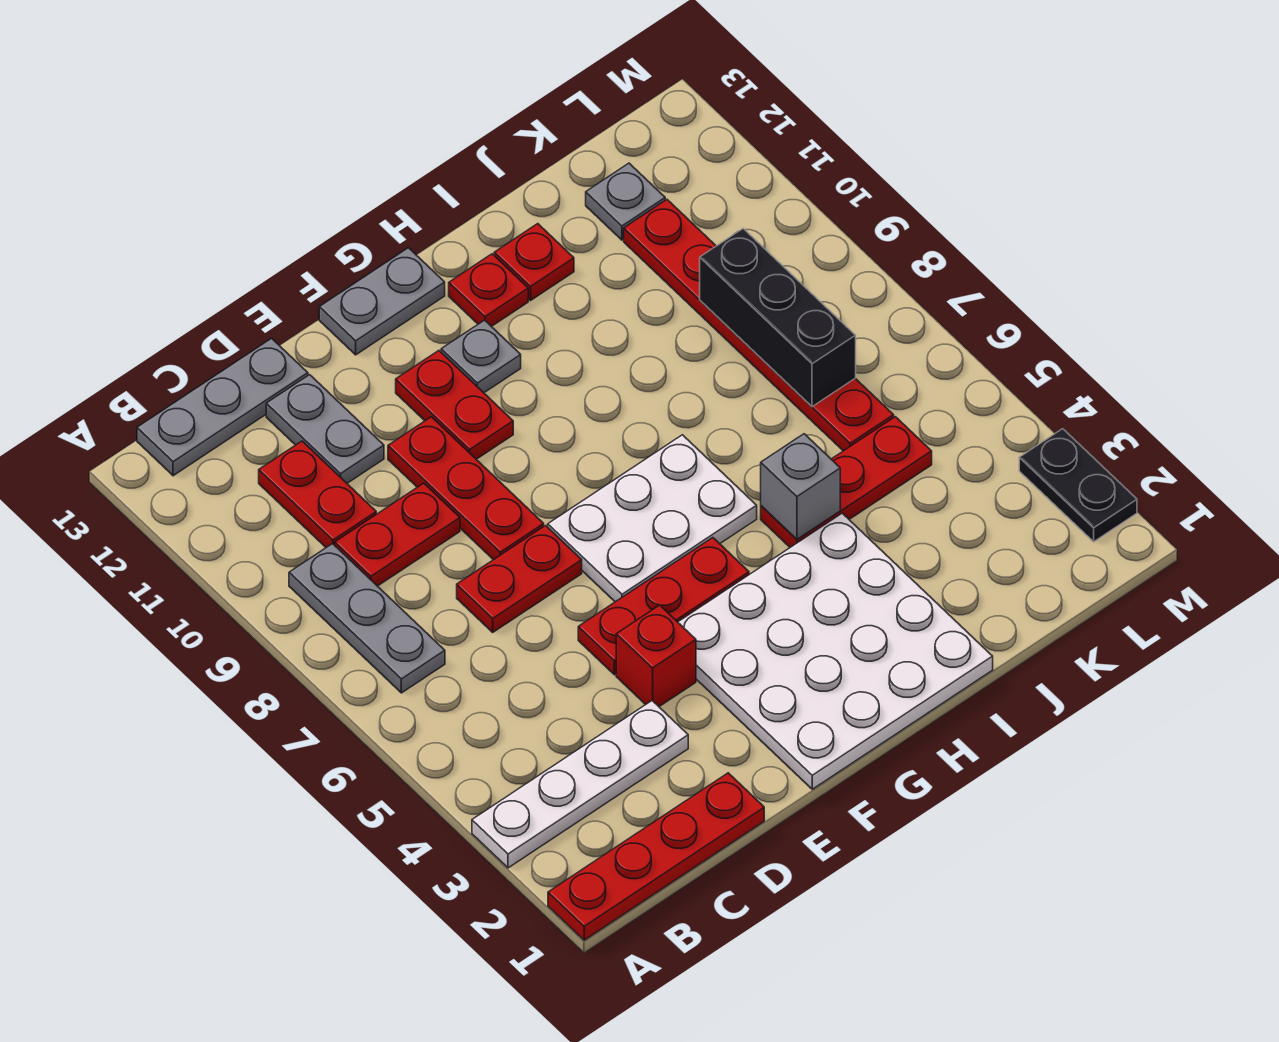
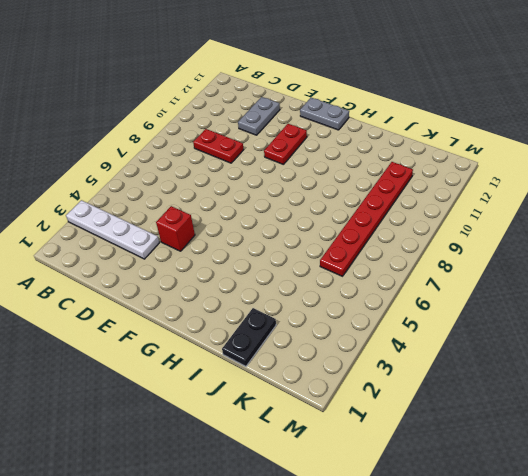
black plate J1:J2 level 1 -> black plate M2:M3 level 1
none -> red plate A1:D1 level 1
none -> grey plate B7:B9 level 1
none -> grey plate B13:D13 level 1

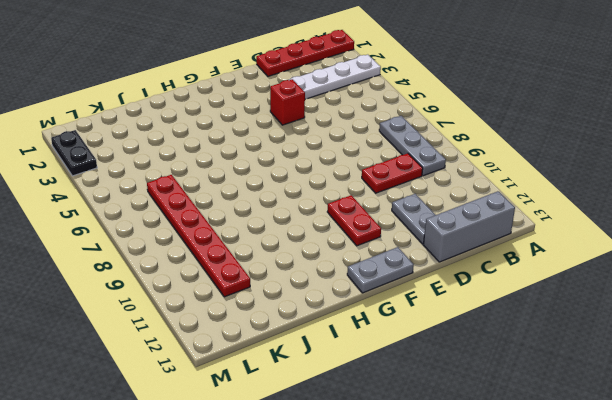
grey brick B13:D13 level 1 -> grey plate B13:D13 level 1
none -> red plate C10:C11 level 1
none -> red plate D7:E7 level 1
none -> red plate E5:G5 level 1

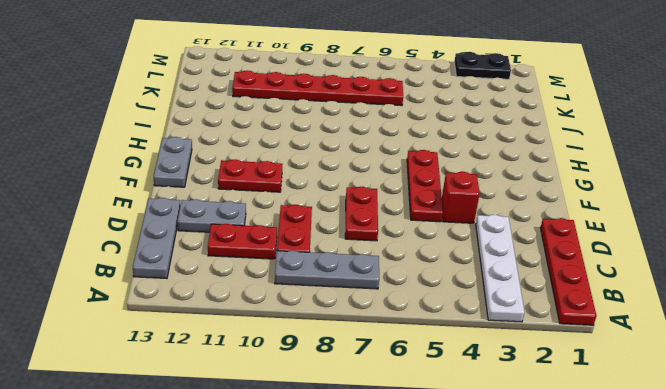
none -> red plate E8:E10 level 1
none -> white plate F1:I4 level 1
none -> white plate F6:H7 level 1

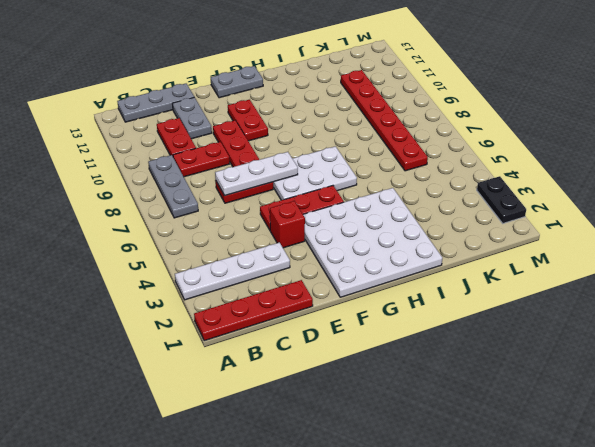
white plate D7:F7 level 2 -> none
none -> grey plate G11 level 1
none -> red plate H12 level 1
none -> red plate I5:K5 level 1

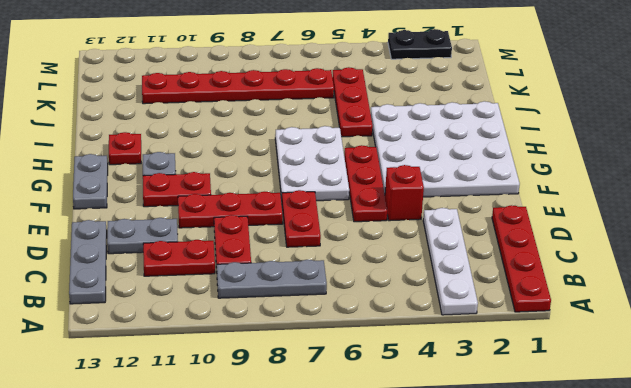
none -> red plate I12 level 1
none -> grey plate K12 level 1
none -> grey brick I5 level 2

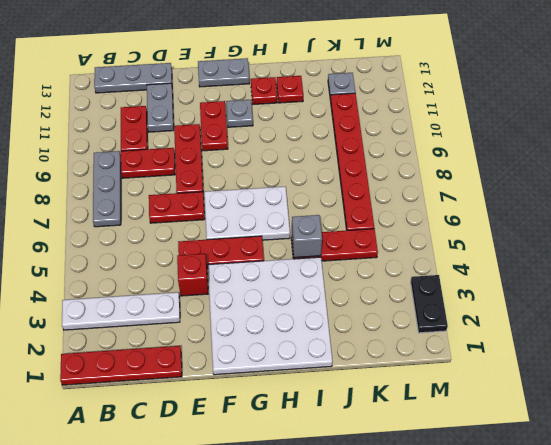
none -> black brick K7:K9 level 2

